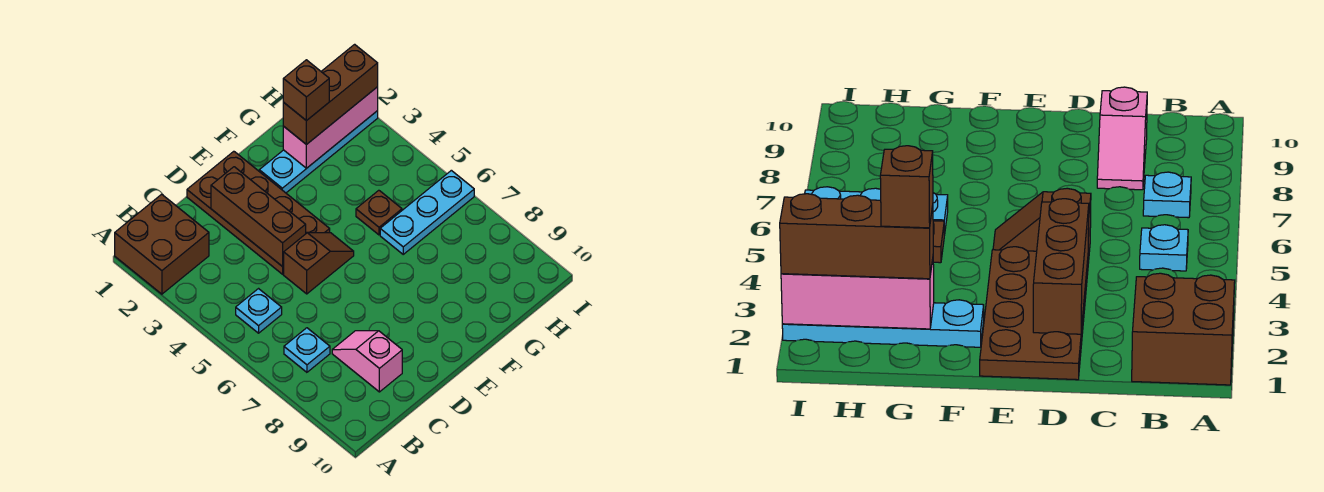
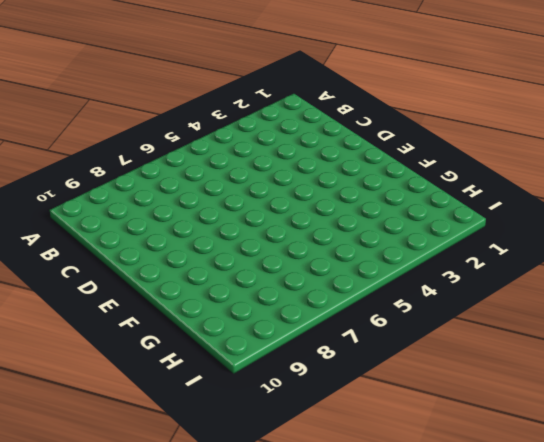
none -> brown brick A1:B2 level 1
none -> cyan plate B5 level 1
none -> cyan plate B7 level 1

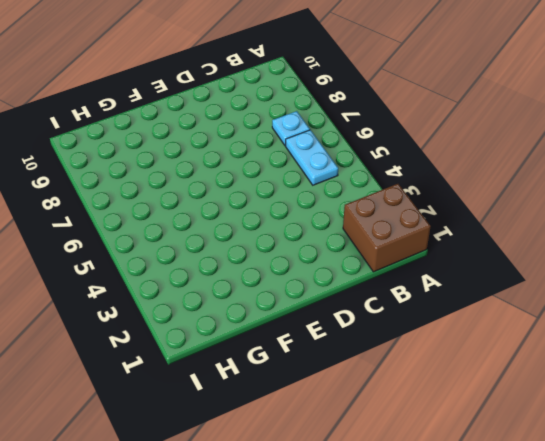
cyan plate B5:B6 level 1 -> cyan plate B5 level 1
none -> pink slope C8:C9 level 1 top 9
none -> brown plate D1:E4 level 1
none -> brown slope D5:E5 level 1 top D

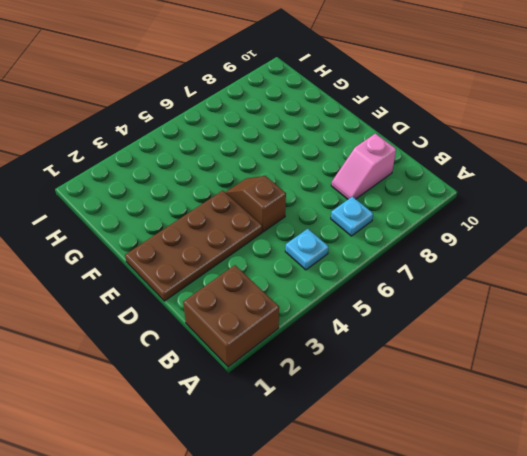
none -> cyan plate F2:I2 level 1
none -> brown plate G5 level 1
none -> cyan plate G6:I6 level 1

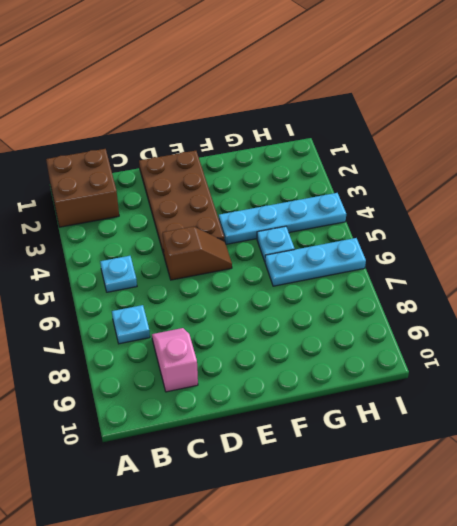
cyan plate F4:I4 level 1 -> cyan plate F2:I2 level 1
cyan plate G5 level 1 -> brown plate G5 level 1
none -> brown brick D2:D4 level 2
none -> pink brick G2:I2 level 2
none -> brown brick G2:I2 level 3

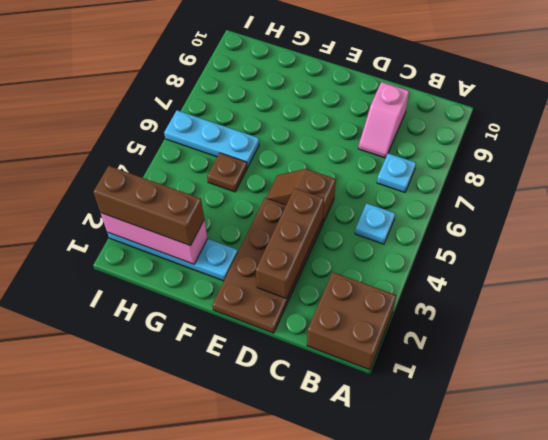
none -> brown brick G2 level 4

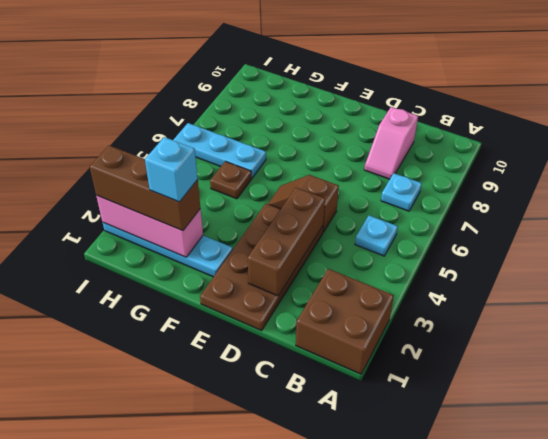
cyan brick G2 level 4 -> brown brick G2 level 4

